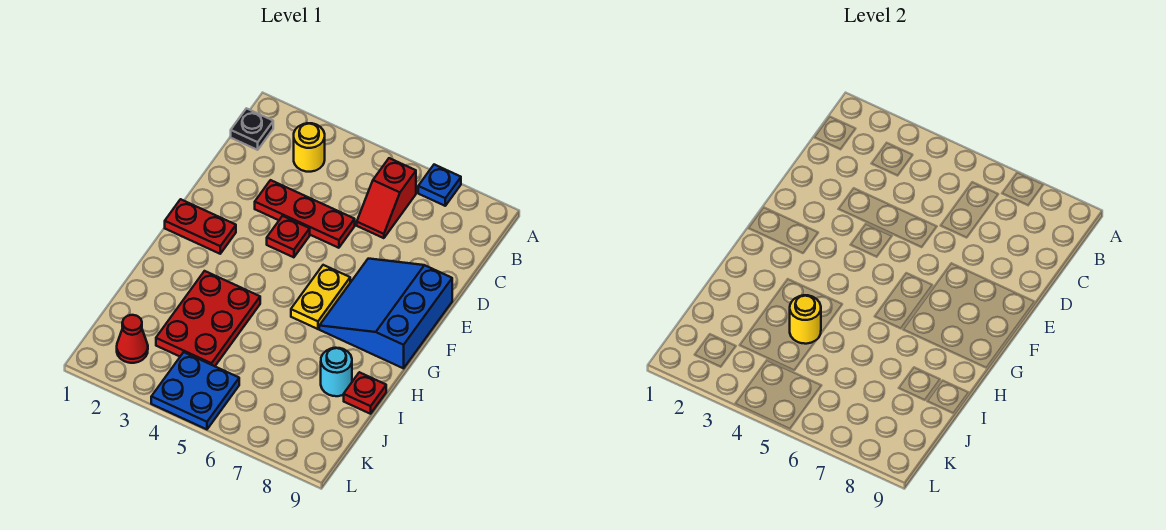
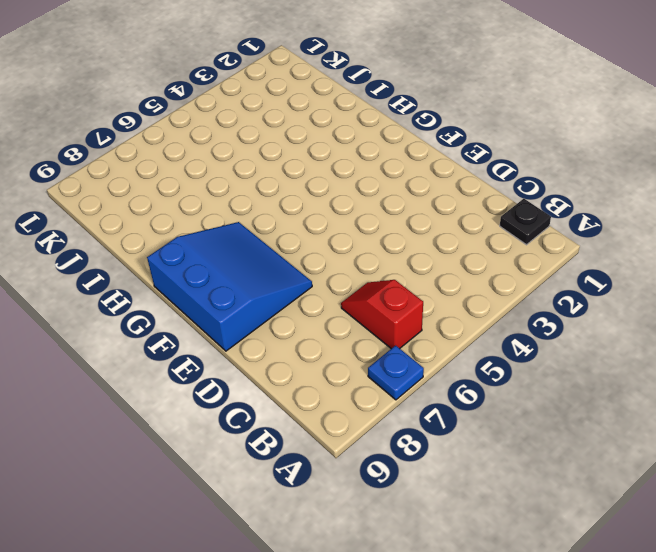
none -> yellow round brick B3 level 1
none -> red plate D3:D5 level 1
none -> red plate E4 level 1

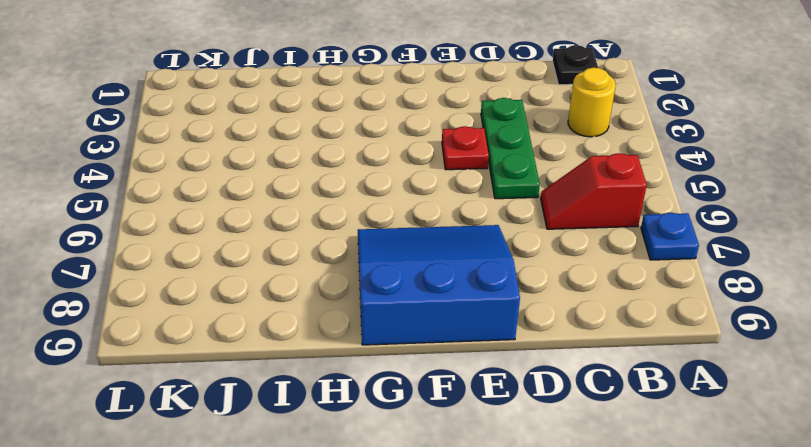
green plate D3:D5 level 1 -> red plate D3:D5 level 1
none -> red plate F1:F2 level 1
none -> yellow plate F6:G6 level 1
none -> red plate H3:J4 level 1

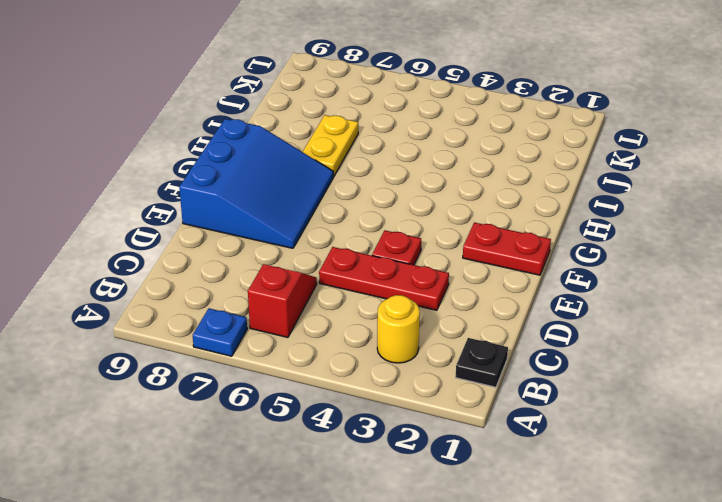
yellow plate H7:I7 level 1 -> yellow plate F6:G6 level 1
none -> red plate H3:J4 level 1
none -> cyan round brick I8 level 1
none -> red plate I9 level 1

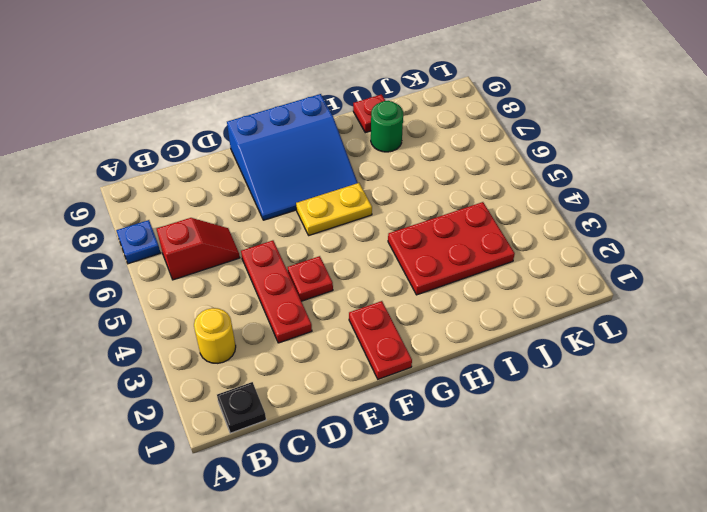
green round brick I8 level 1 -> cyan round brick I8 level 1
none -> red cone K2 level 1
none -> blue plate K4:L5 level 1
none -> yellow round brick I4 level 2

